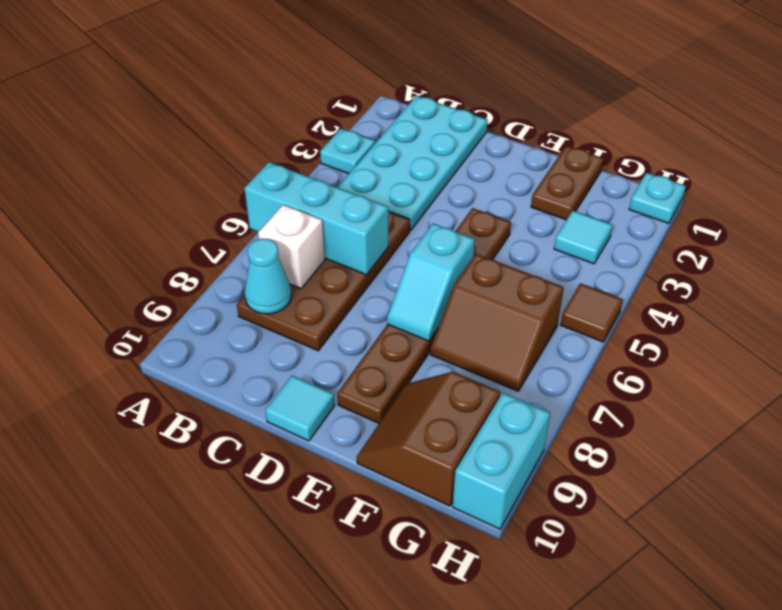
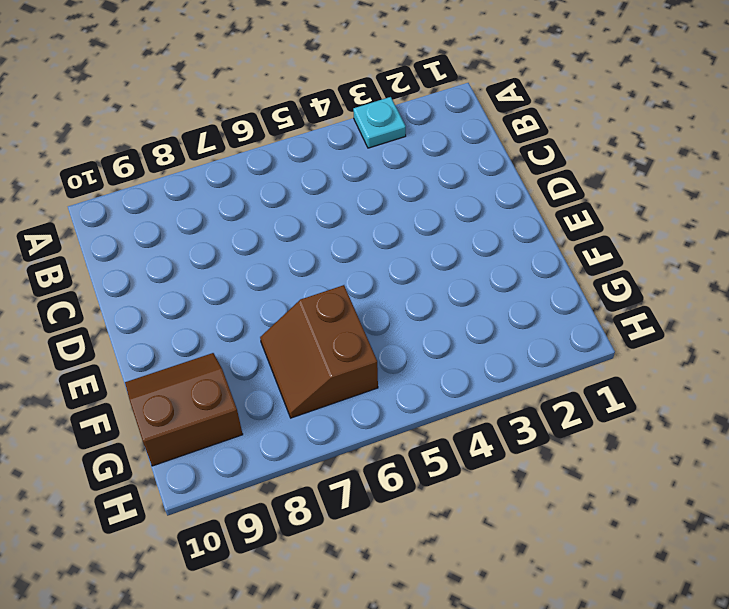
none -> cyan plate B1:C4 level 1
none -> brown plate B5:C8 level 1
none -> cyan tile D10 level 1

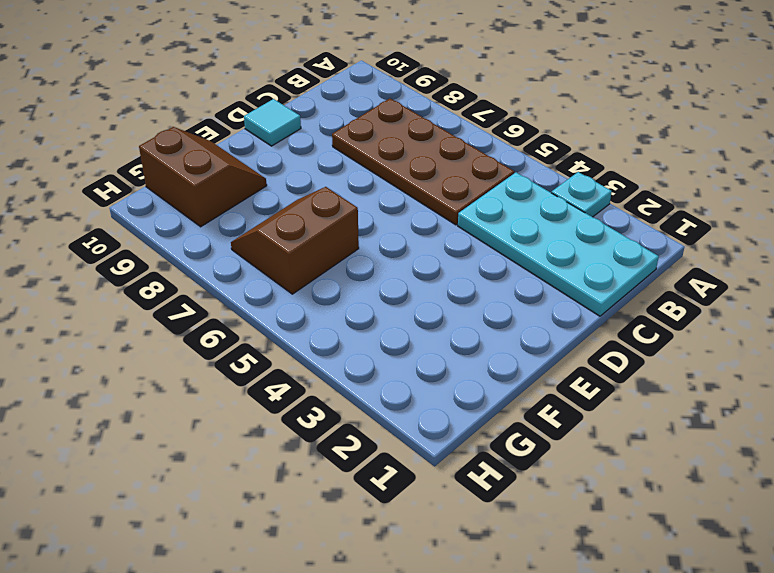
none -> brown plate E4:E9 level 1
none -> brown plate F1:F2 level 1
none -> cyan tile G3 level 1

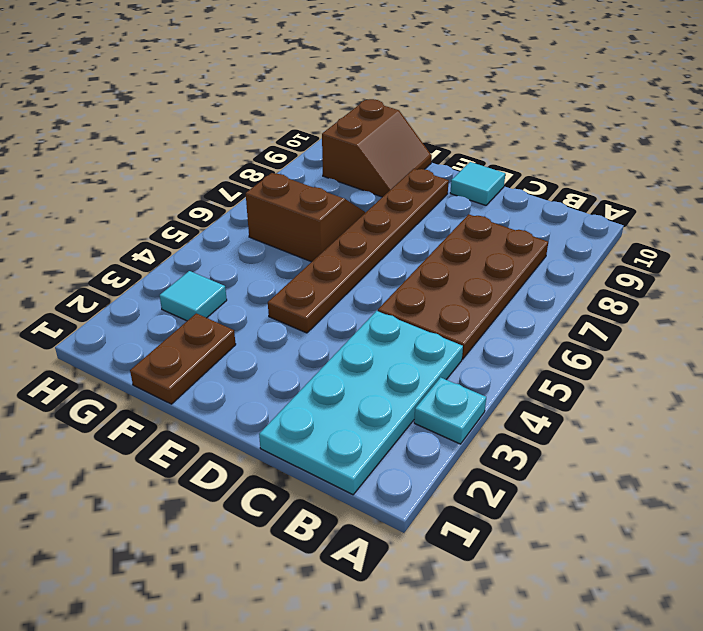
none -> cyan plate H1 level 1
none -> brown tile H5 level 1
none -> cyan brick H9:H10 level 1

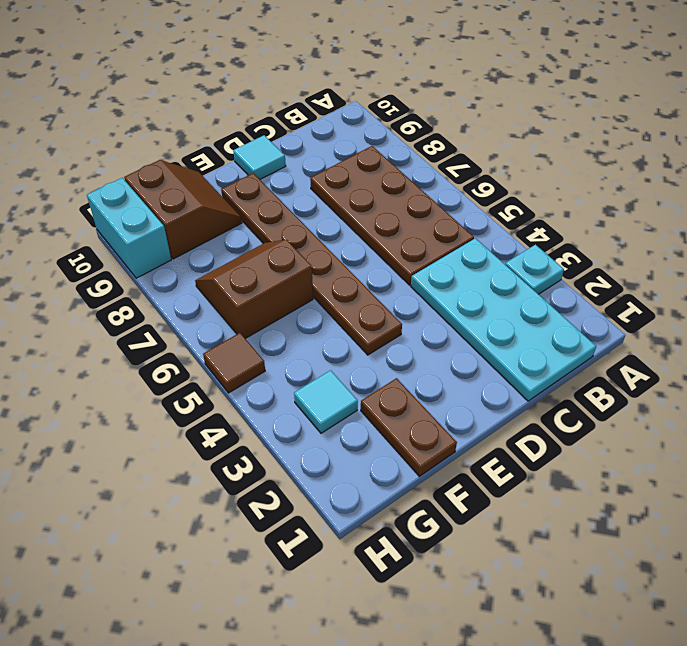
none -> cyan plate H1 level 1
none -> cyan brick A6:C6 level 2
none -> white brick B7 level 2

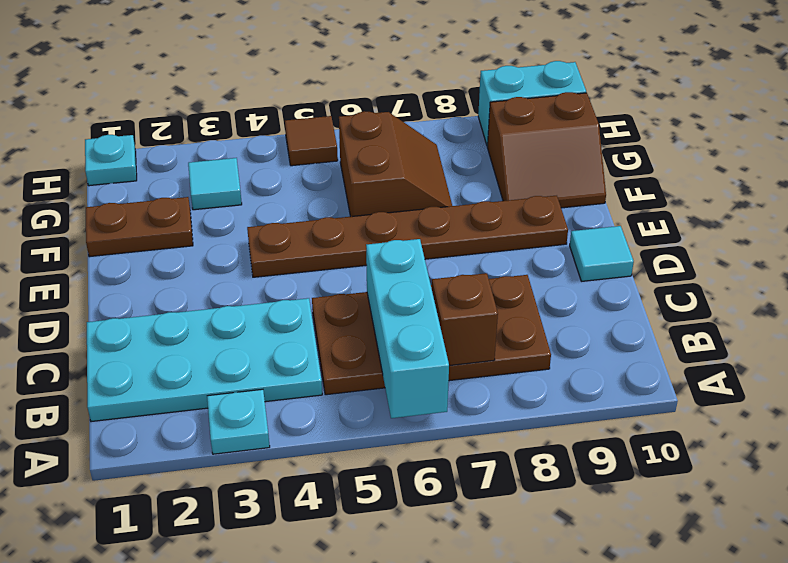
brown brick B7 level 2 -> white brick B7 level 2
none -> cyan cone B8 level 2
none -> cyan slope E6:E7 level 2 top 6

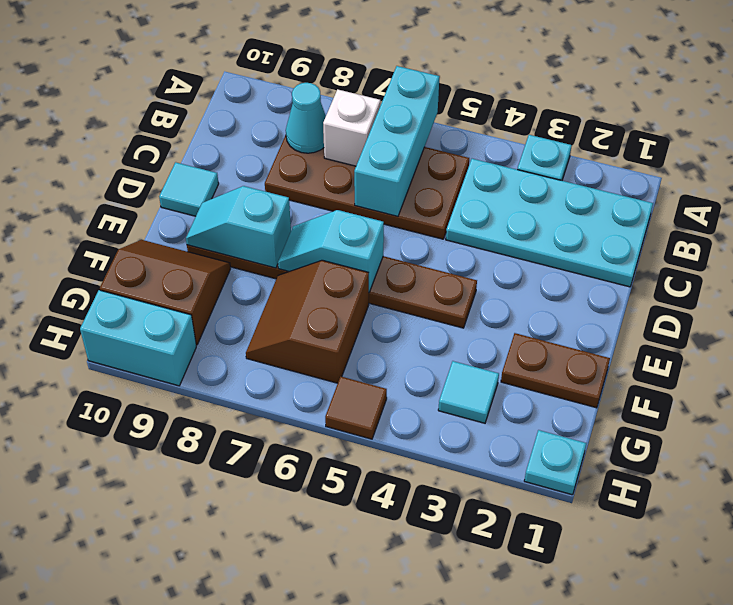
cyan slope E8:E9 level 2 top 8 -> none

